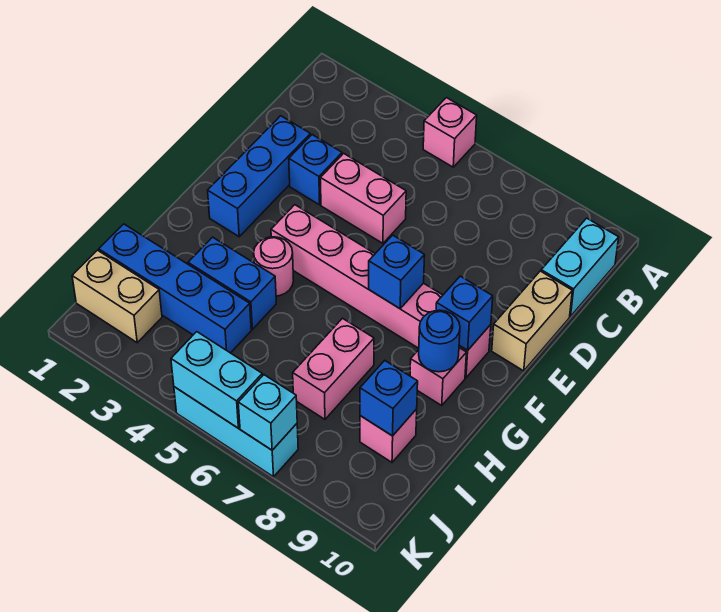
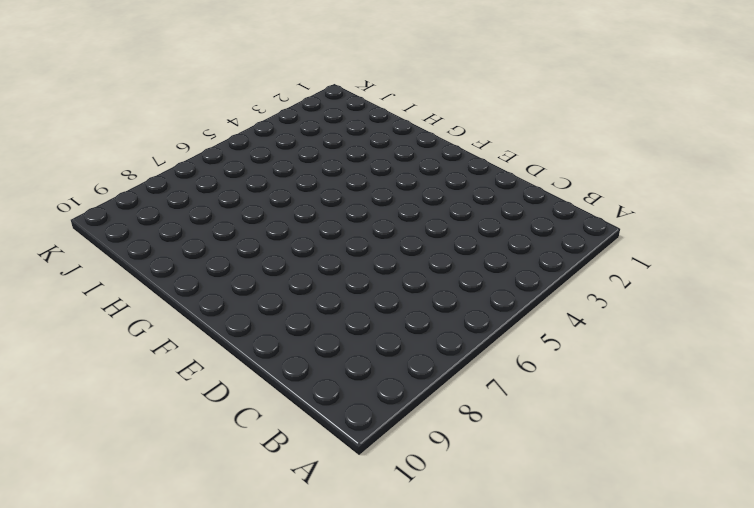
none -> pink brick A5 level 1
none -> cyan brick B10:C10 level 1
none -> blue brick D2:F2 level 1

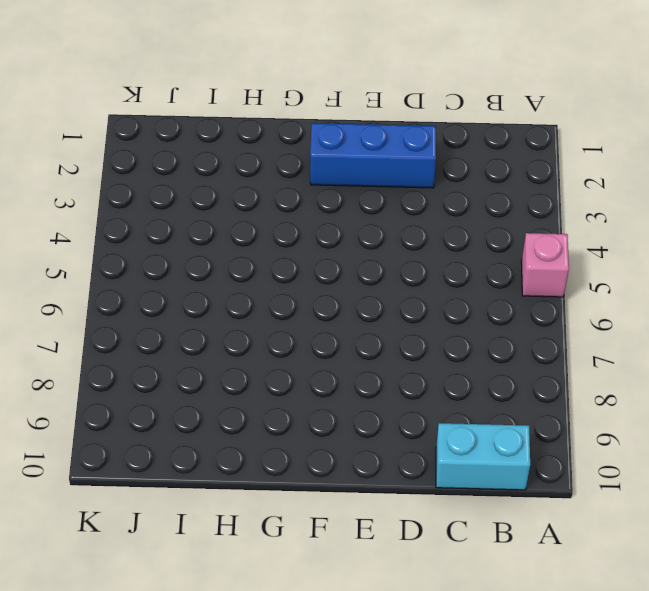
none -> blue brick D3 level 1
none -> pink brick D4:D5 level 1
none -> tan brick D10:E10 level 1

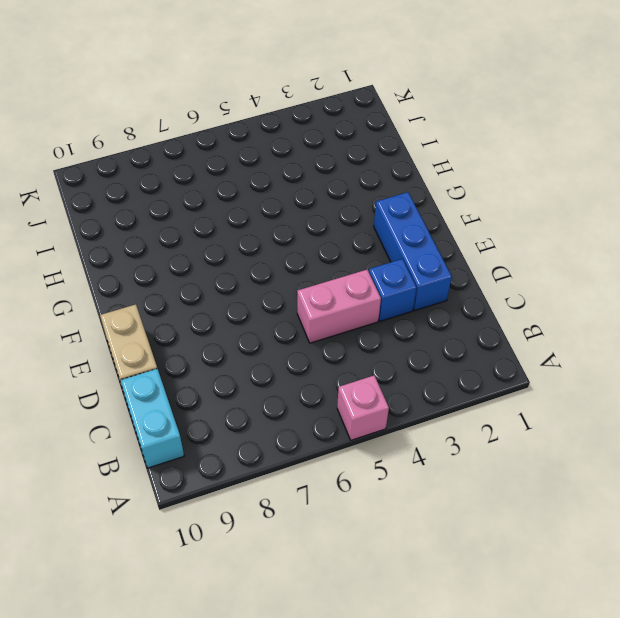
none -> pink brick F4:F9 level 1
none -> pink round brick G4 level 1
none -> pink brick G9 level 1

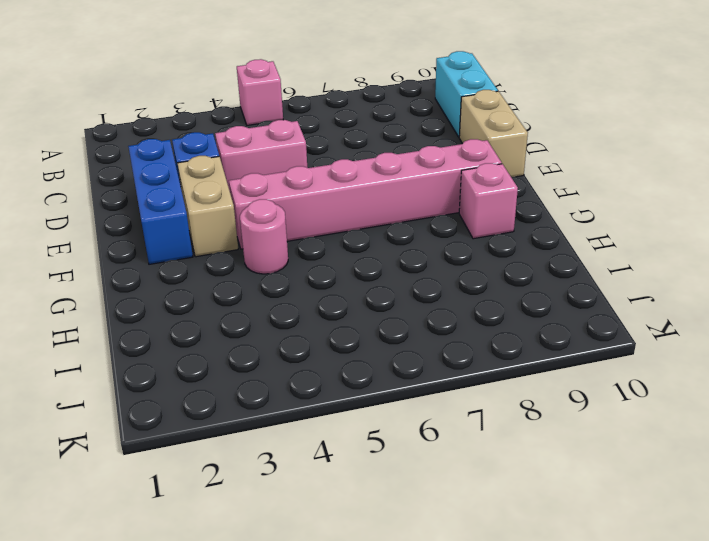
tan brick E3:F3 level 1 -> tan brick J1:J2 level 1
none -> blue brick H3:H4 level 1
none -> pink brick H7:I7 level 1
none -> blue brick I1:I4 level 1

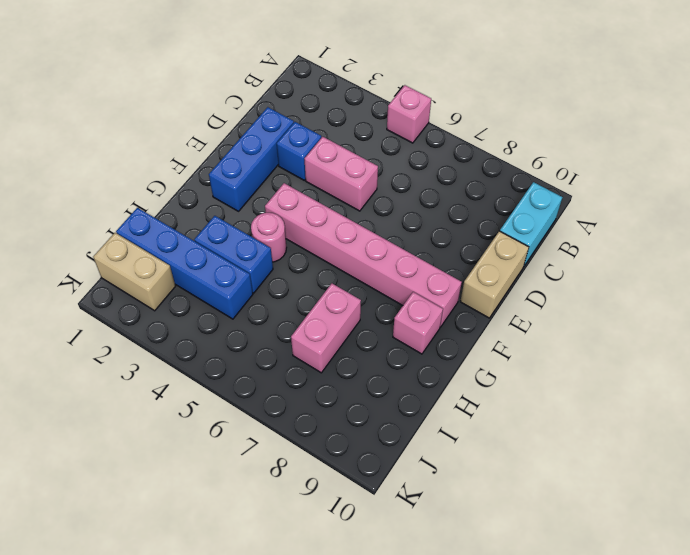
none -> pink brick I9 level 1
none -> cyan brick K5:K7 level 1
none -> blue brick F7 level 2

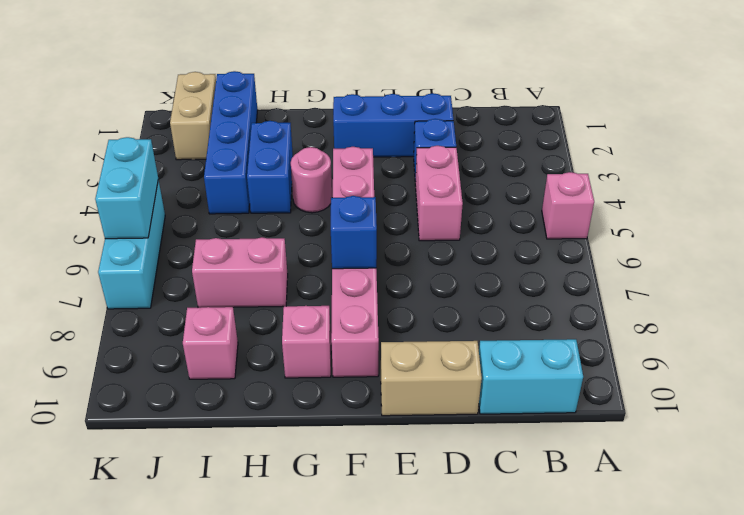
none -> blue brick F9 level 2
none -> blue round brick G9 level 2
none -> blue brick I9 level 2

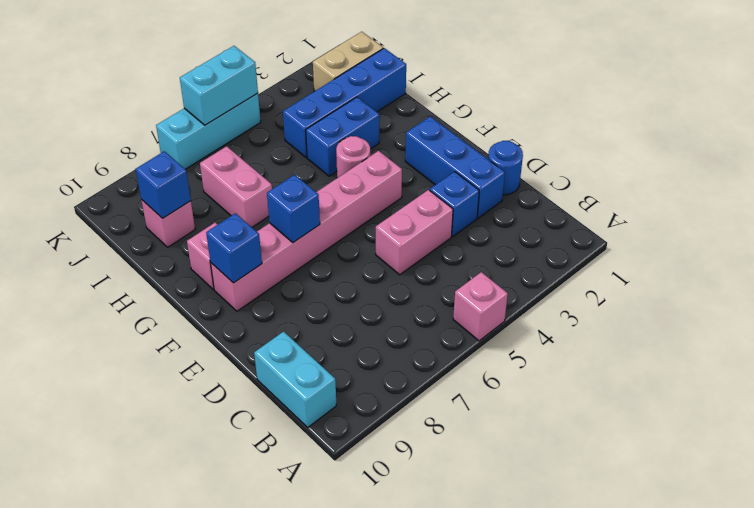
blue round brick D1 level 1 -> blue round brick G9 level 2
none -> tan brick D10:E10 level 1
none -> cyan brick K7 level 2

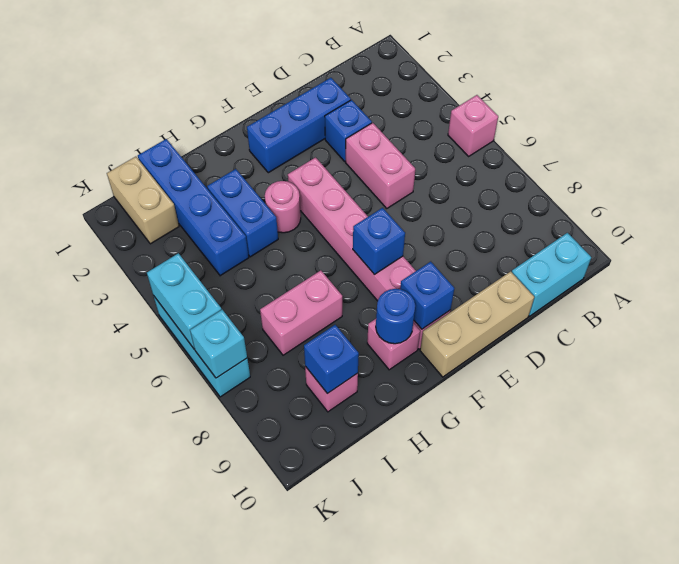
tan brick D10:F10 level 1 -> tan brick D10:E10 level 1

